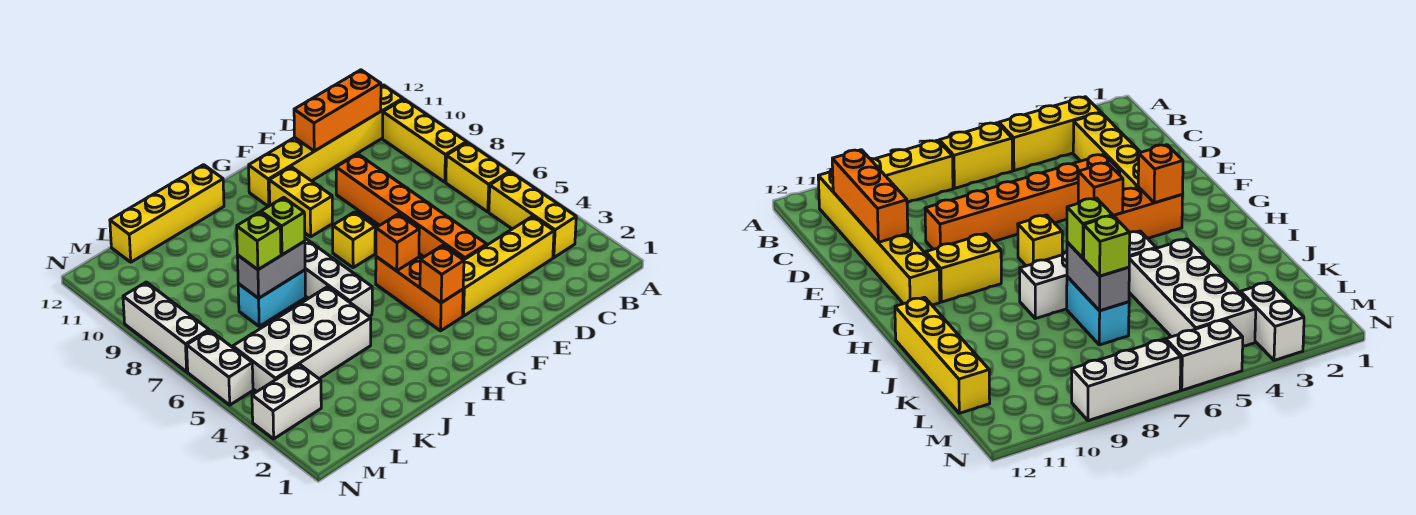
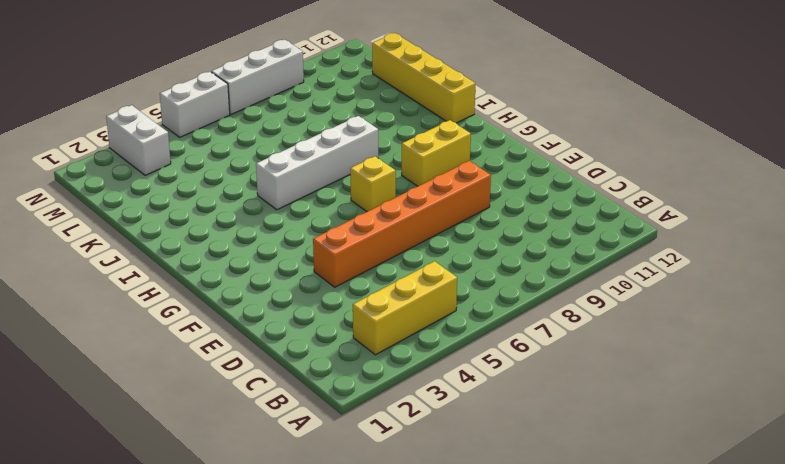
none -> yellow brick B6:B7 level 1
none -> yellow brick B8:B10 level 1
none -> yellow brick B11:G11 level 1

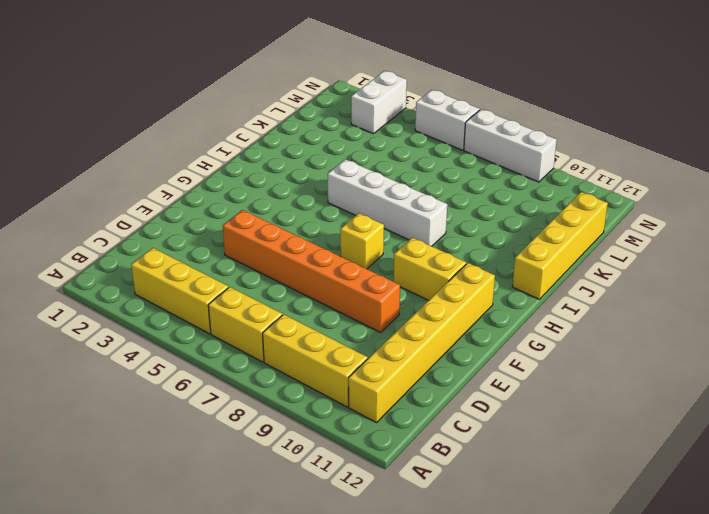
none -> yellow brick C3:F3 level 1
none -> orange brick G3:G5 level 1
none -> white brick J4:M5 level 1

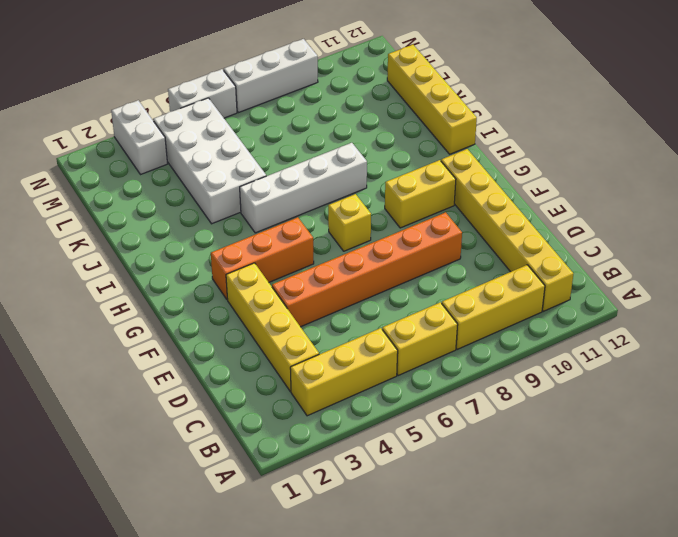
none -> cyan brick J7:K7 level 1
none -> orange brick C11:E11 level 2
none -> orange brick G3 level 2

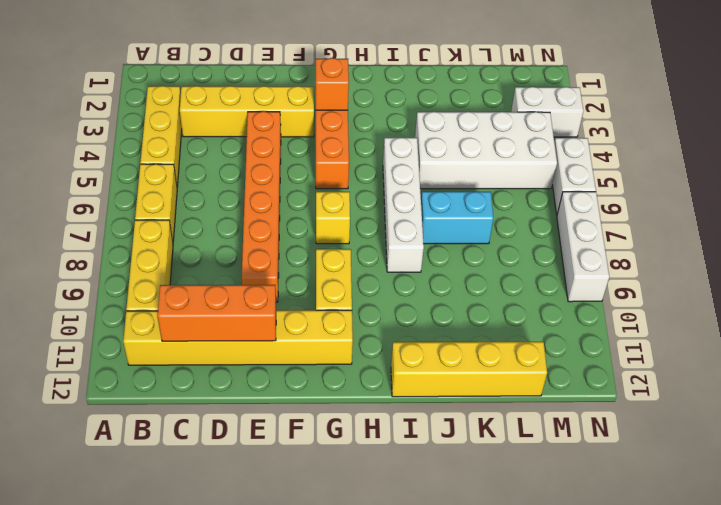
none -> orange brick G5 level 2
none -> grey brick J7:K7 level 2
none -> lime brick J7 level 3

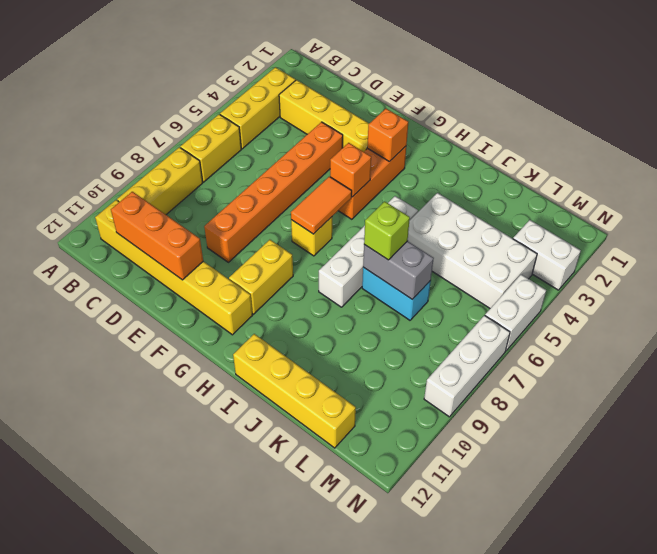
orange tile G6:G7 level 2 -> none
none -> lime brick K7 level 3

